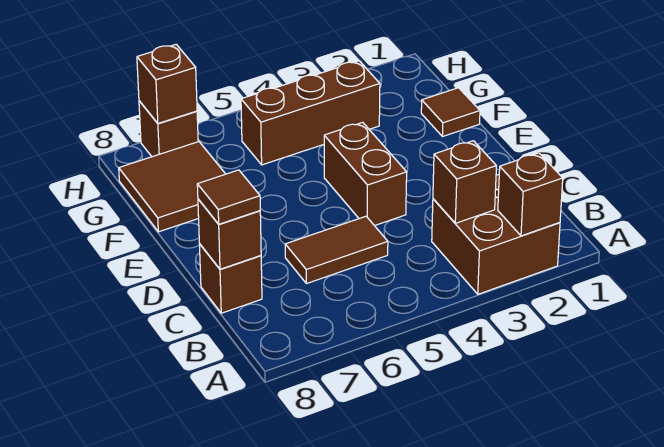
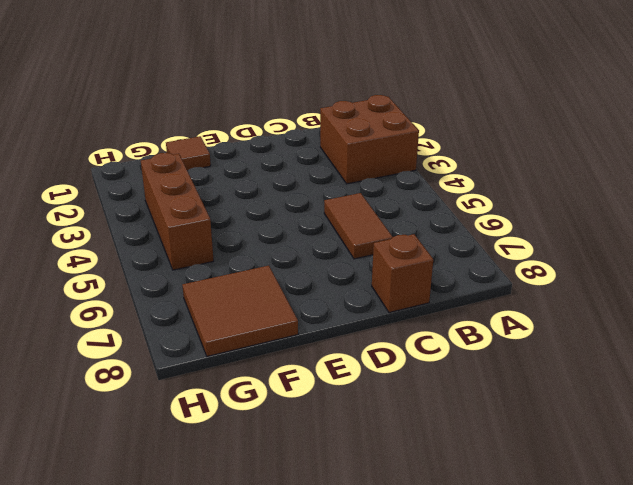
none -> brown brick D4:E4 level 1
none -> brown brick H7 level 1
none -> brown brick A2 level 2

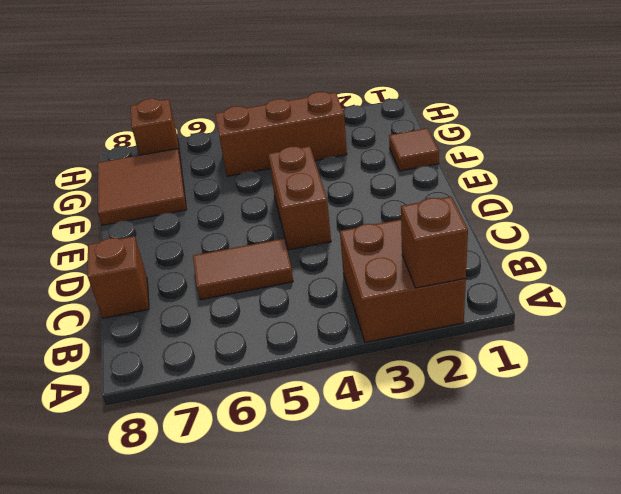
none -> brown brick B3 level 2
none -> brown brick C8 level 2
none -> brown brick H7 level 2

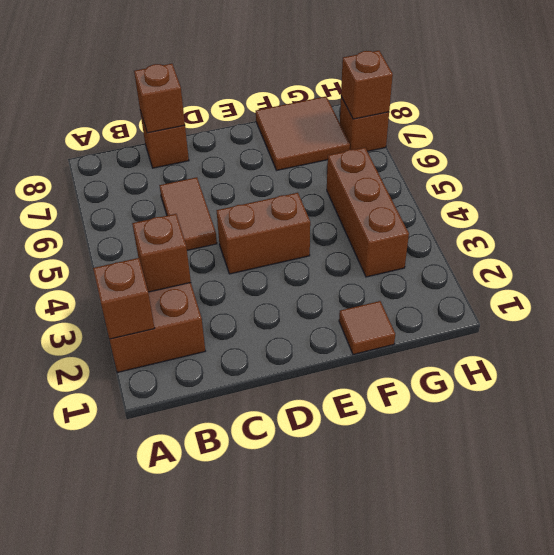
none -> brown tile C8 level 3

